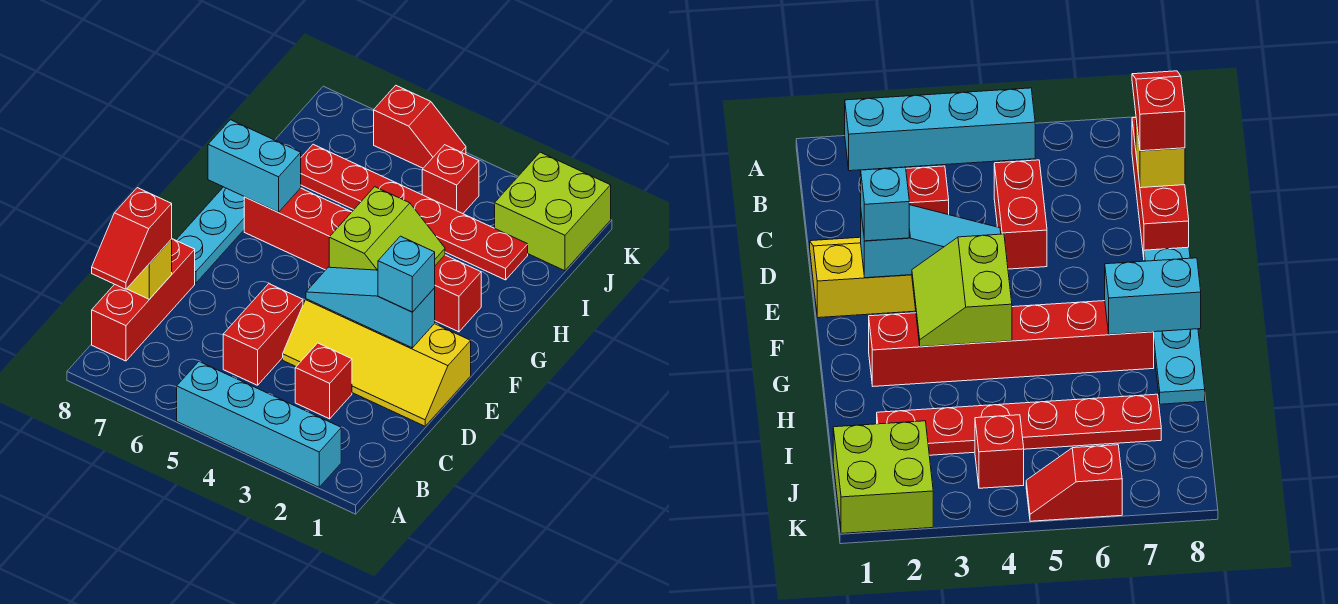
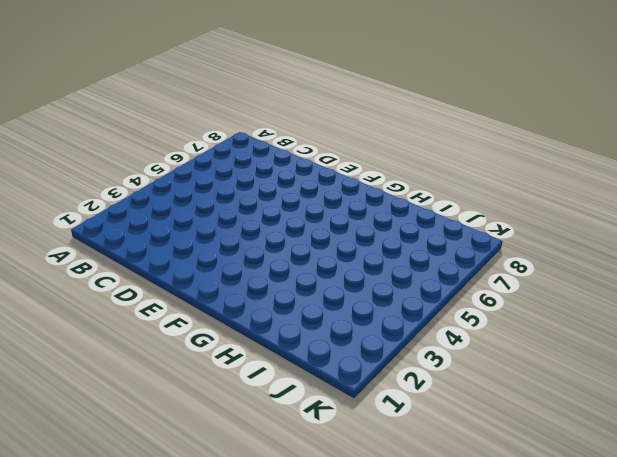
none -> cyan brick A2:A5 level 1
none -> red brick B8:D8 level 1
none -> red brick C3 level 1

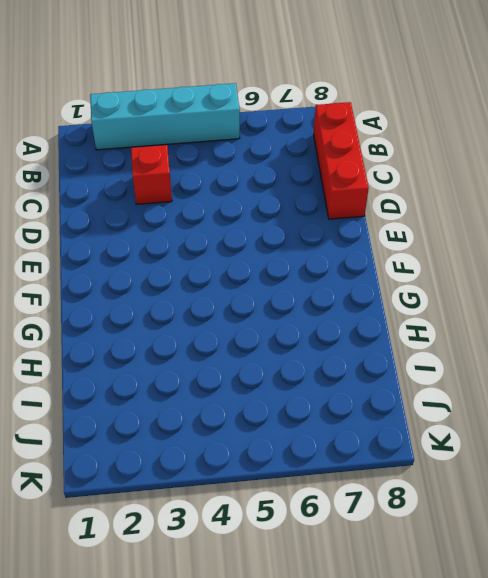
none -> red brick C5:D5 level 1
none -> yellow slope D1:E4 level 1 top E
none -> cyan plate E8:H8 level 1

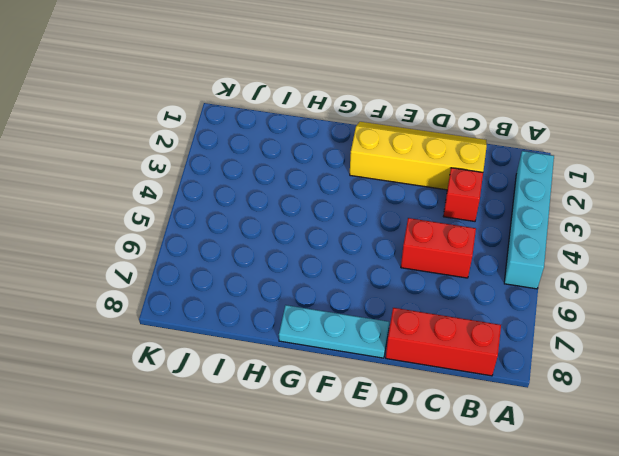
yellow slope C1:F2 level 1 top 2 -> yellow slope D1:E4 level 1 top E
cyan plate E8:G8 level 1 -> cyan plate E8:H8 level 1
none -> red brick G2:G7 level 1
none -> red plate I2:I7 level 1
none -> lime brick J1:K2 level 1

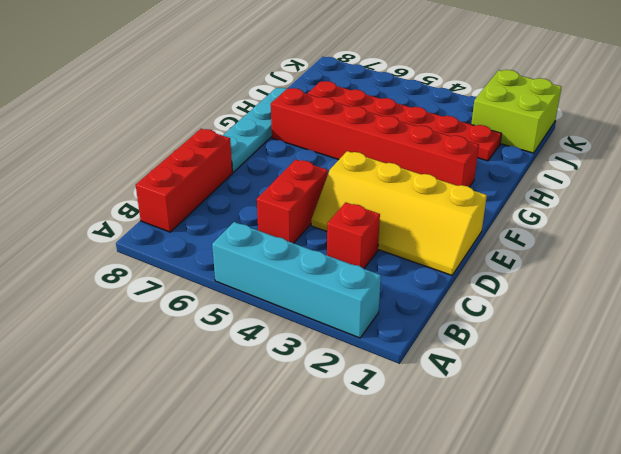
none -> red brick J4 level 1
none -> red slope K5:K6 level 1 top 6
none -> yellow brick C8 level 2

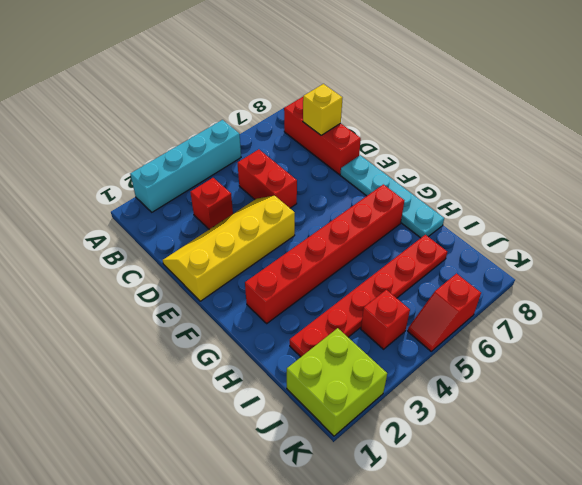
none -> cyan slope E2:E4 level 2 top 2
none -> lime slope F3:G4 level 2 top 4
none -> cyan brick G7:G8 level 2

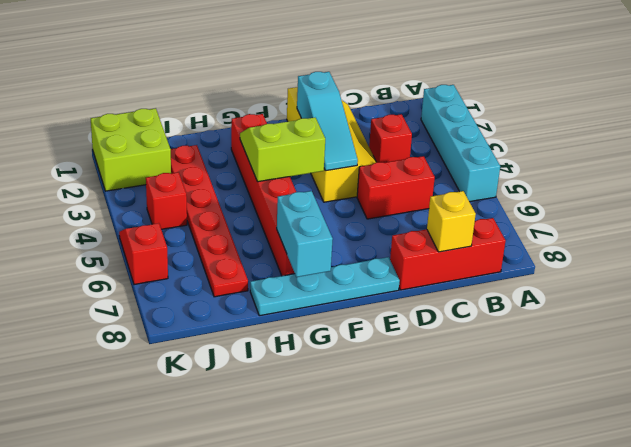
none -> red slope B8:C8 level 3 top C
none -> cyan brick E2 level 3

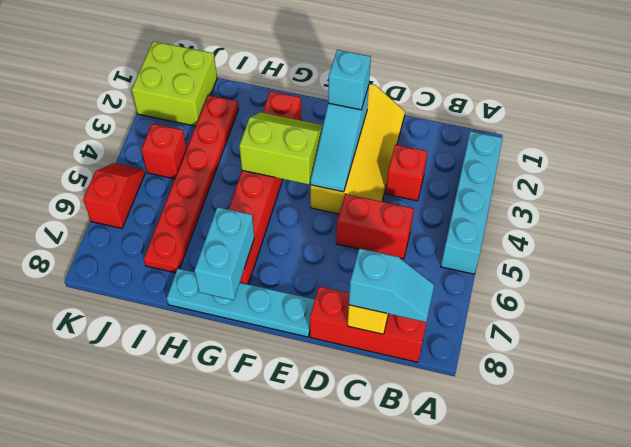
cyan slope B8:C8 level 3 top C -> red slope B8:C8 level 3 top C

